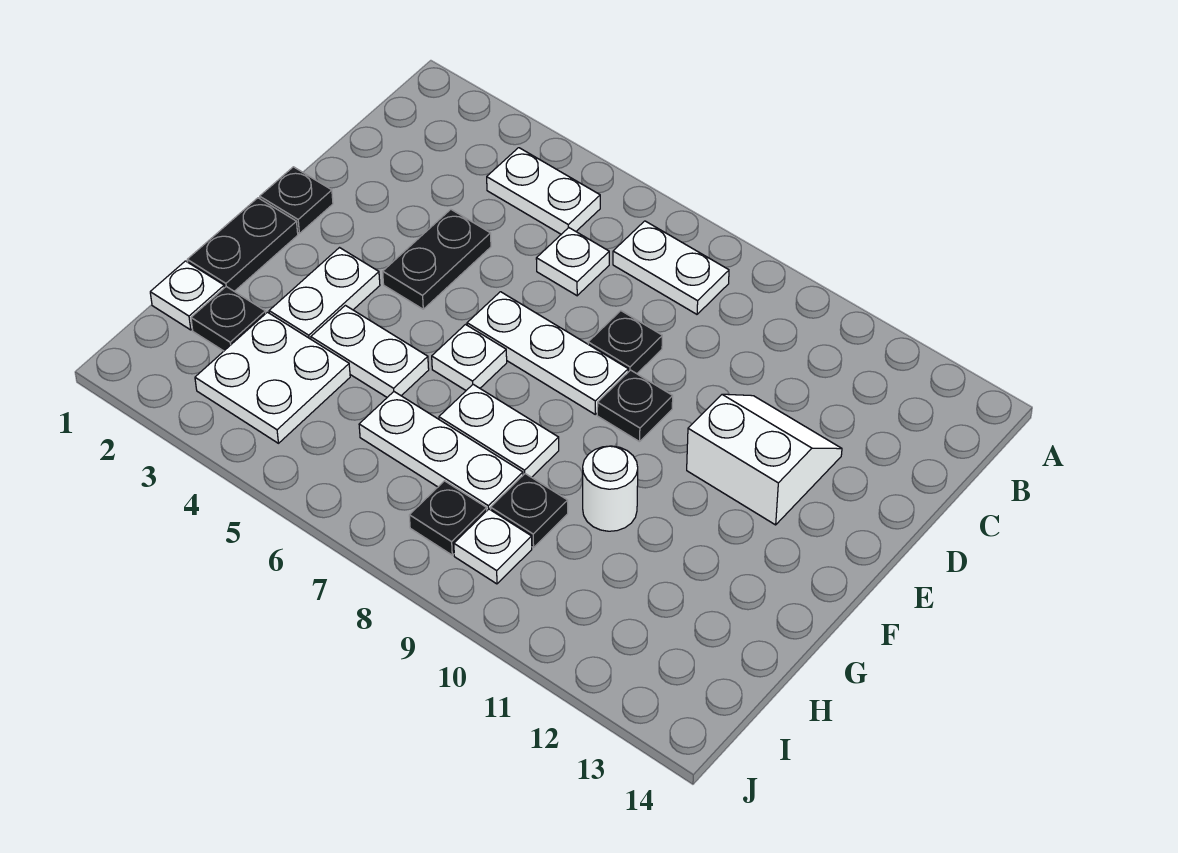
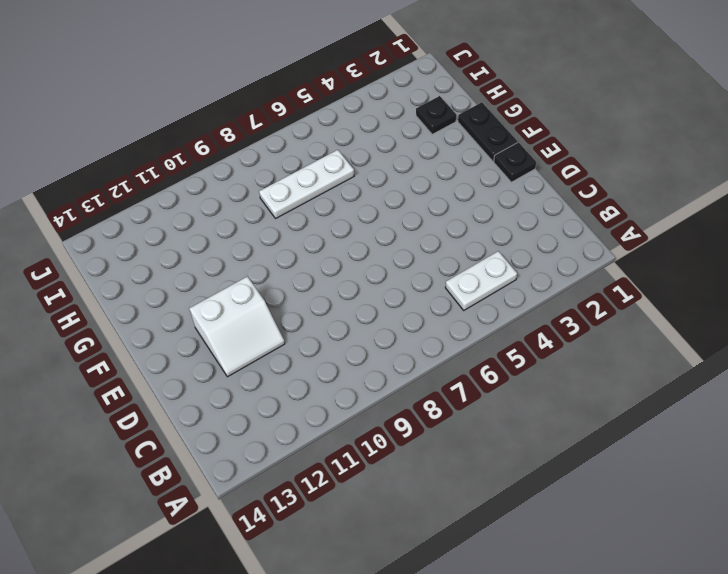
none -> white plate B7:B8 level 1
none -> white plate C6 level 1
none -> black plate D4:E4 level 1

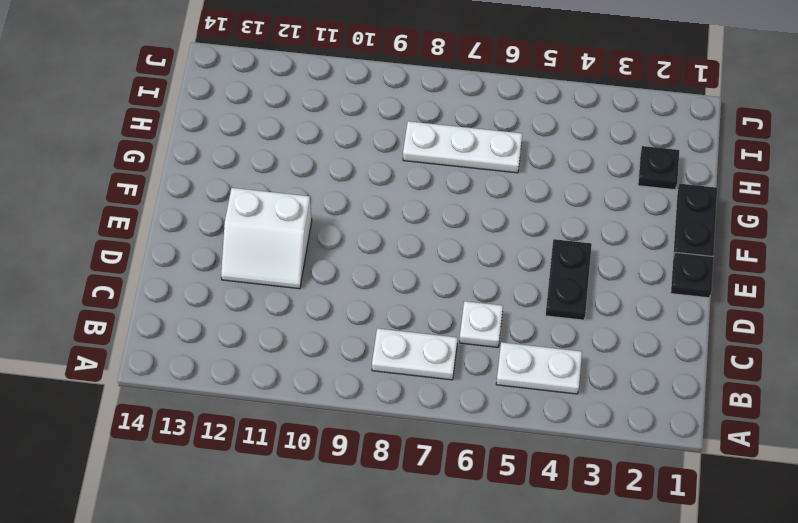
none -> black plate D8 level 1
none -> white plate E6:E8 level 1
none -> black plate E9 level 1

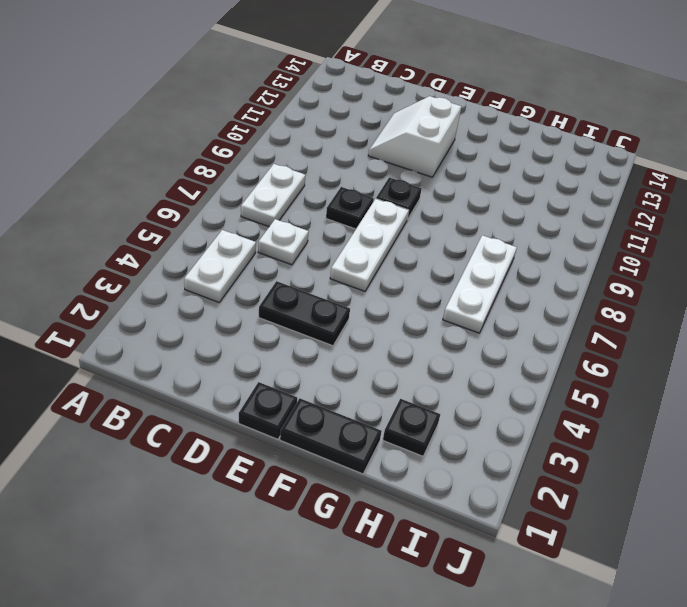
none -> white plate F3:G3 level 1
none -> white plate F6 level 1
none -> white plate G4:G5 level 1

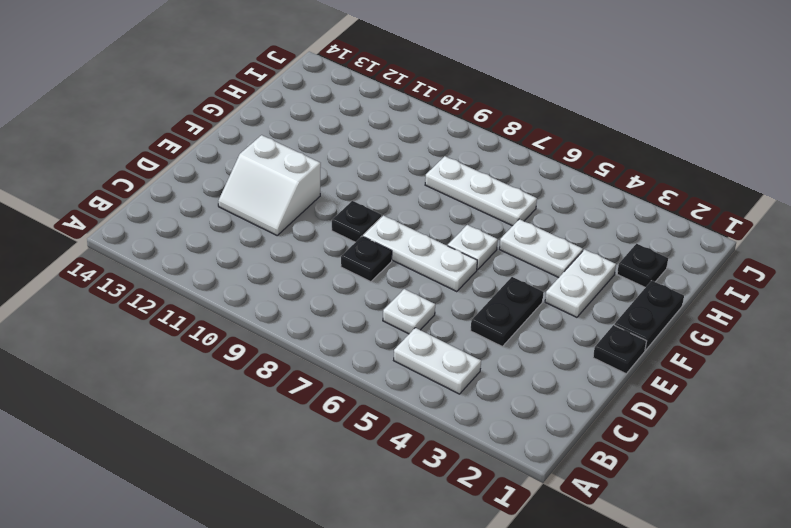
none -> white plate B7:B8 level 1
none -> white plate G7:G8 level 1
none -> white round brick G10 level 1

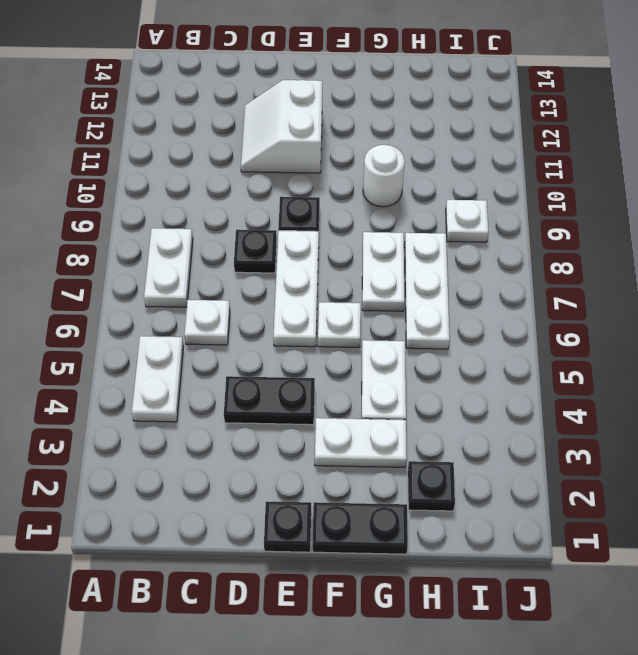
none -> white plate H1 level 1
none -> white plate H3:I4 level 1
none -> black plate H9 level 1

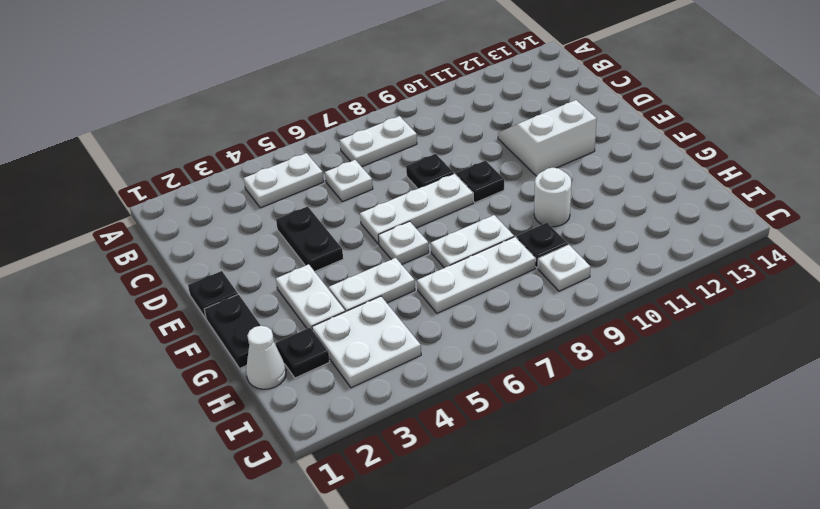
white cone H1 level 1 -> white plate H1 level 1
none -> black plate I8 level 1

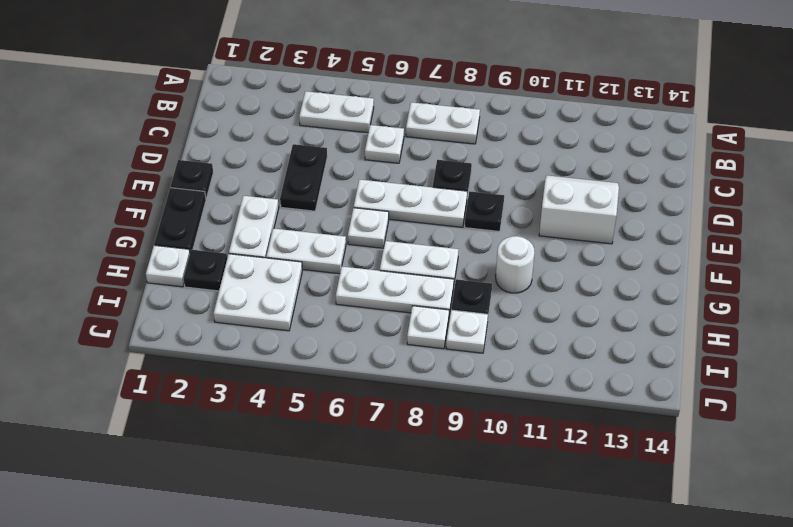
white plate I8 level 1 -> black plate I8 level 1

